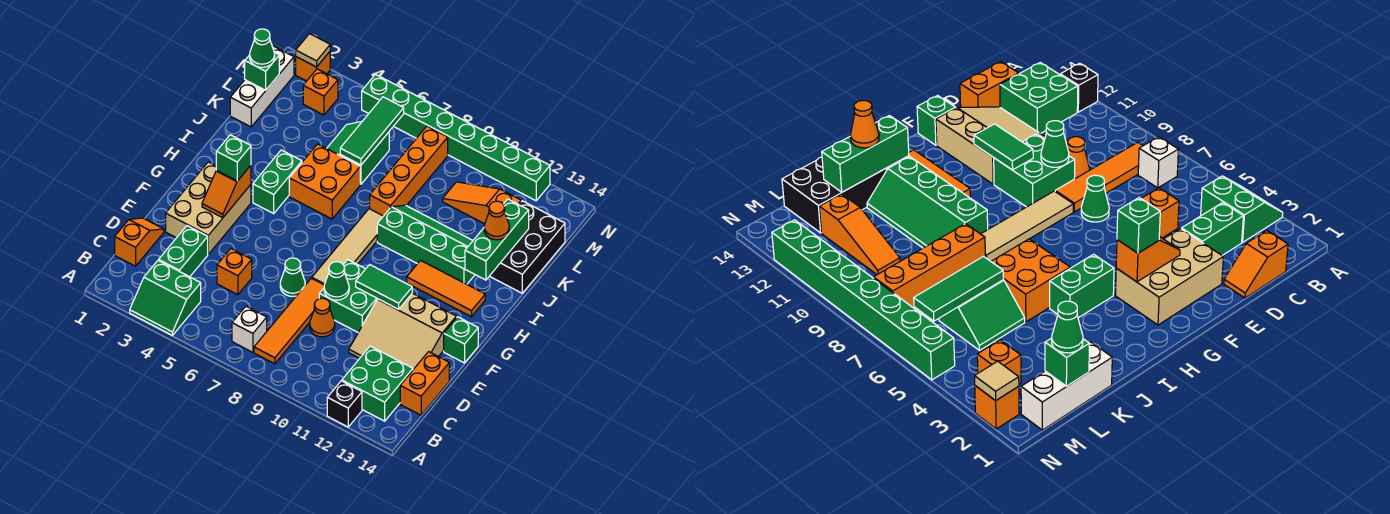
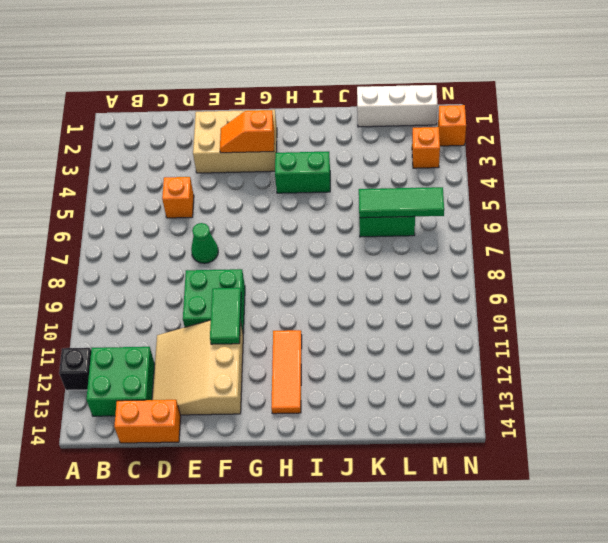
none -> green slope A3:B4 level 1 top B
none -> white brick B7 level 1
none -> orange tile B8:E8 level 1
none -> orange slope C1:D1 level 1 top C

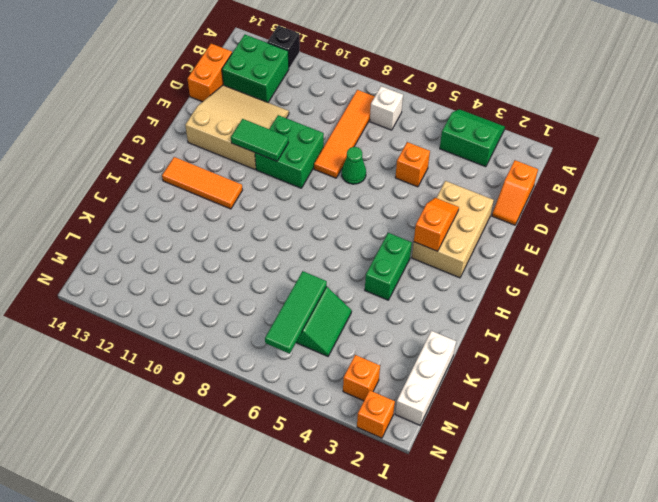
none -> green brick C3:D3 level 1
none -> orange cone D9 level 1
none -> tan tile F8:I8 level 1
none -> green brick F14 level 1

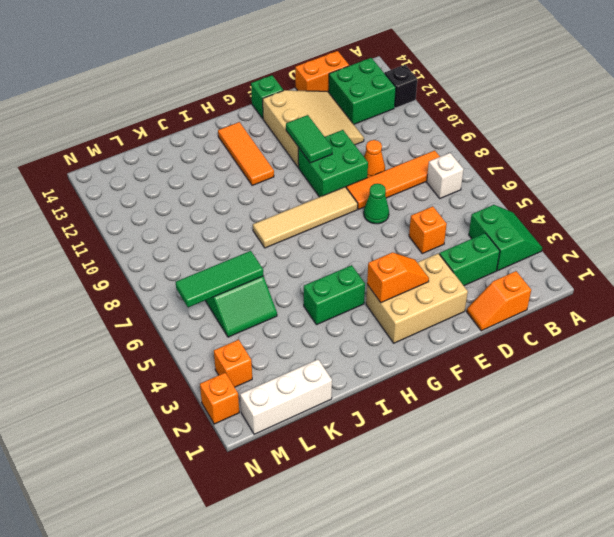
none -> orange brick I5:J6 level 1
none -> green slope I9:J12 level 1 top I
none -> orange brick J8:M8 level 1
none -> black brick J13:L14 level 1

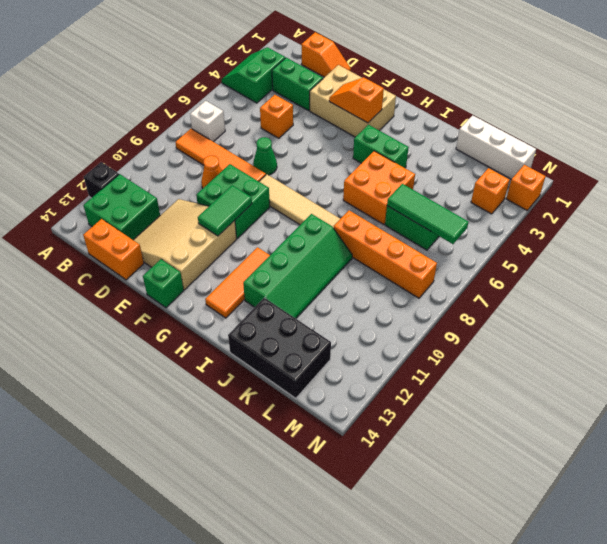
none -> orange slope L10:L12 level 1 top 12
none -> green brick N5:N12 level 1
none -> green cone E9 level 2
none -> green brick I13:K13 level 2

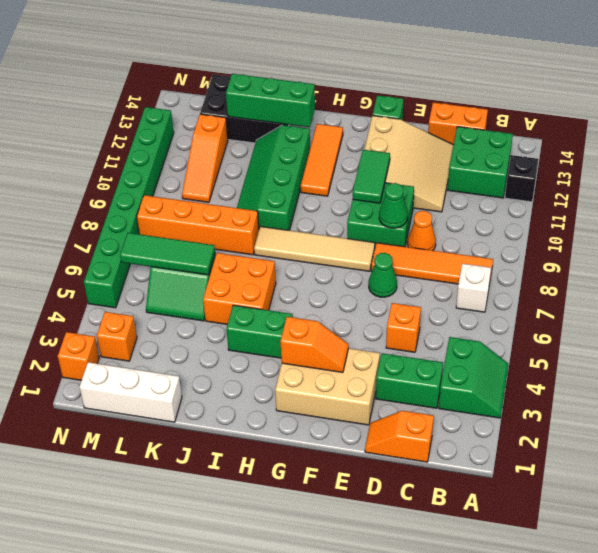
none -> green brick L1 level 2
none -> tan tile N2 level 2
none -> green brick G3 level 3
none -> orange cone J13 level 3

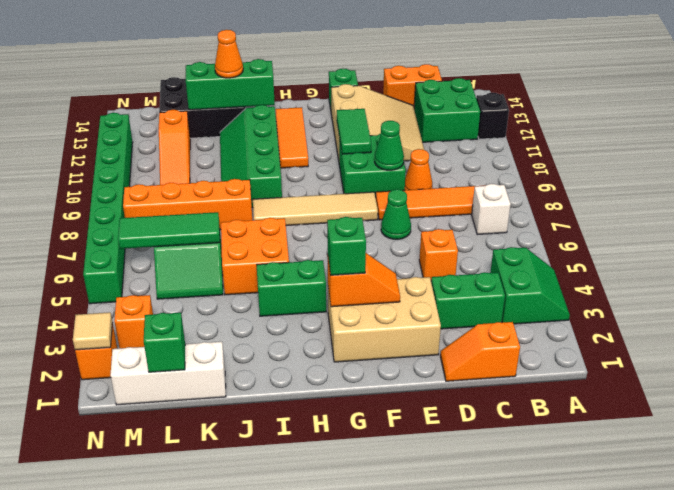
none -> green cone L1 level 3

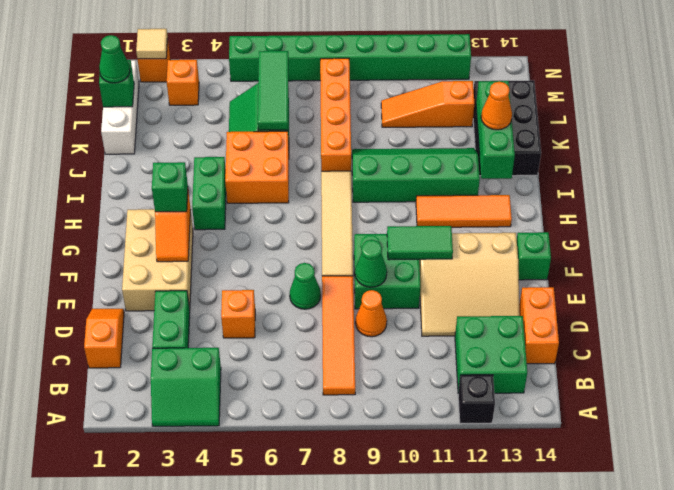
none -> white brick B7 level 1

